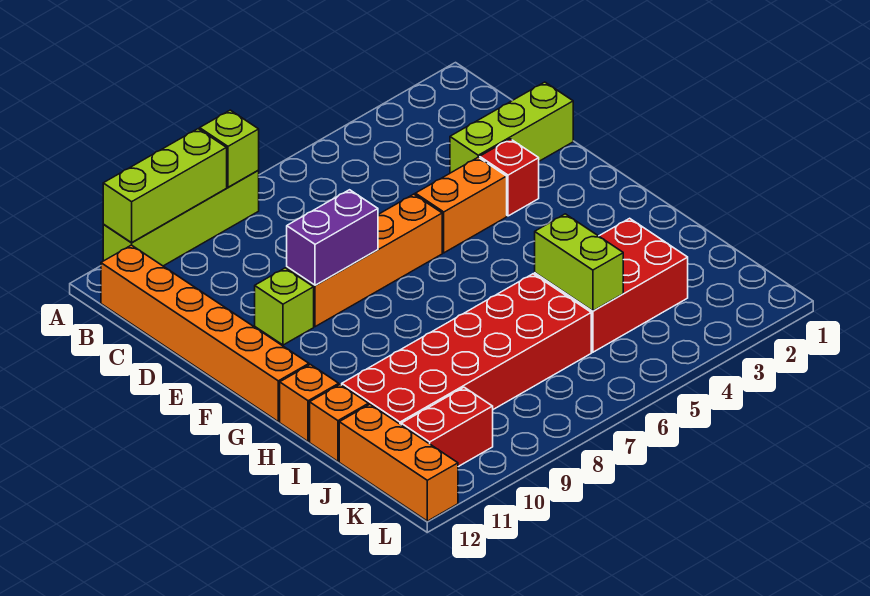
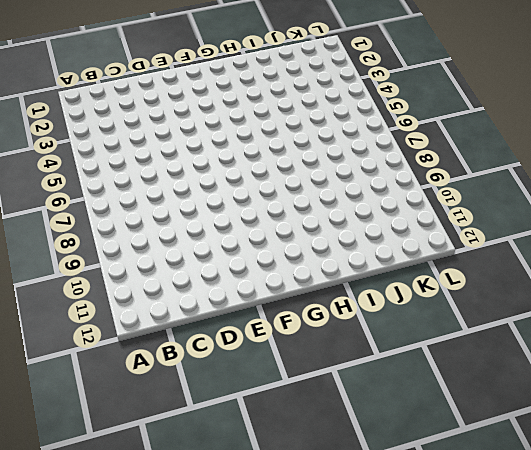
none -> lime brick A8:A11 level 1
none -> orange brick B12:G12 level 1
none -> lime brick D1:D3 level 1

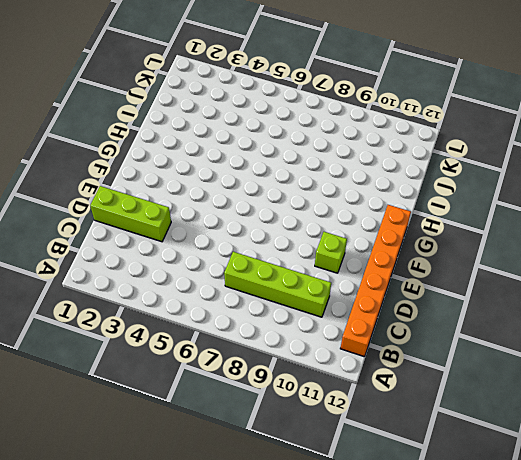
lime brick C7:C10 level 1 -> lime brick A8:A11 level 1
none -> red brick E3 level 1
none -> orange brick E4:E5 level 1
none -> orange brick E6:E9 level 1

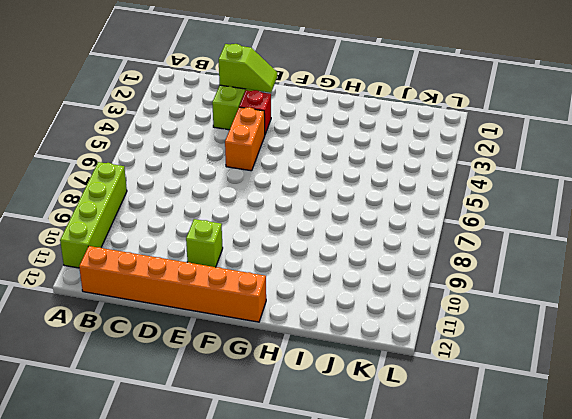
lime slope D2:E2 level 2 top D -> none
none -> orange brick E6:E9 level 1
none -> orange brick H12 level 1
none -> red brick I3:J5 level 1

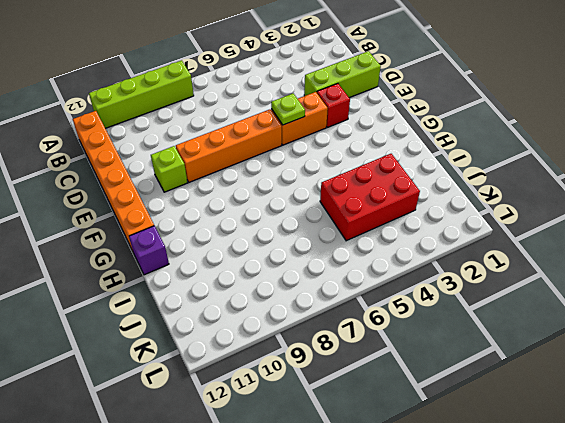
lime plate E5 level 2 -> none
purple brick H12 level 1 -> orange brick H12 level 1
none -> red brick I6:J11 level 1
none -> orange brick I12 level 1
none -> orange brick J12:L12 level 1

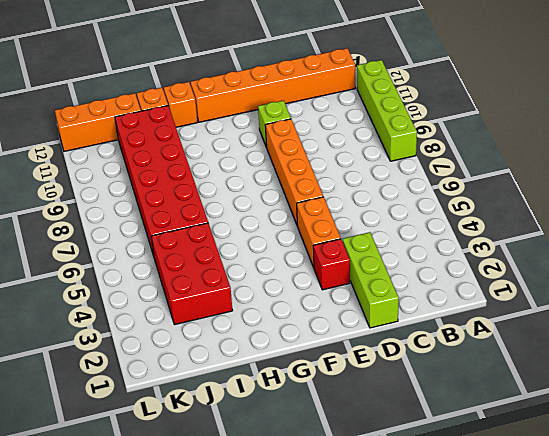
none -> red brick K10:K11 level 1
none -> lime brick A8 level 2
none -> lime brick A9:A11 level 2

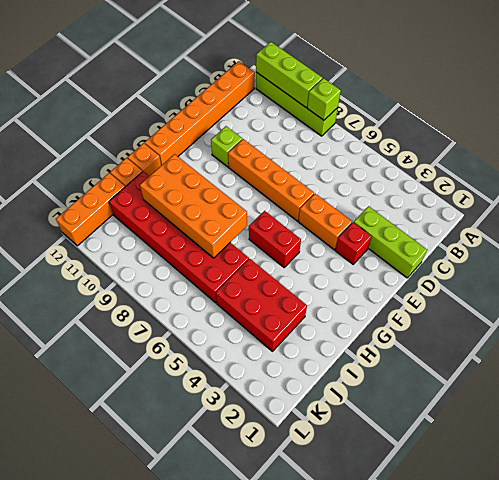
red brick G5:G6 level 1 -> red brick K10:K11 level 1
orange brick H7:I10 level 2 -> none
none -> purple brick E8:E9 level 2
none -> lime brick I5:J5 level 2

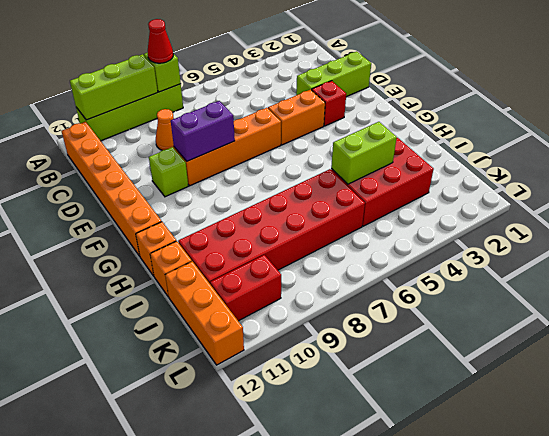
red cone A8 level 3 -> none
orange cone C9 level 1 -> none
lime brick I4:I5 level 2 -> lime brick I5:J5 level 2

